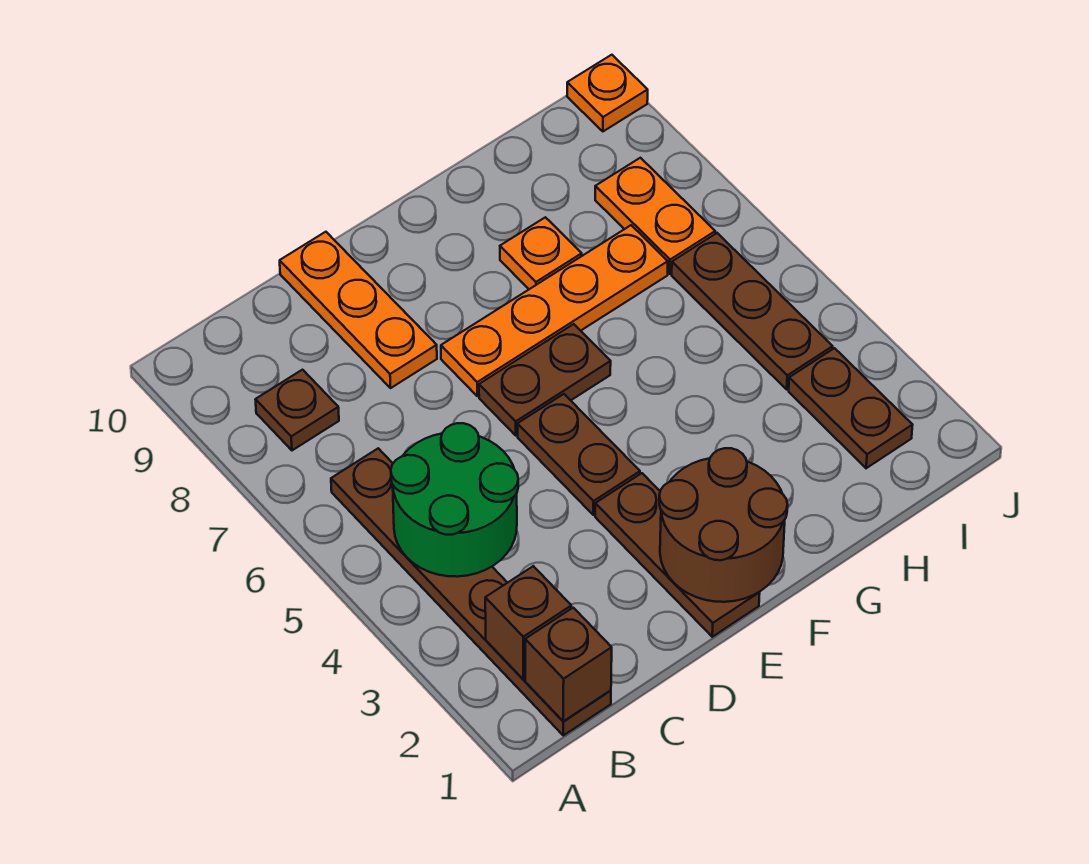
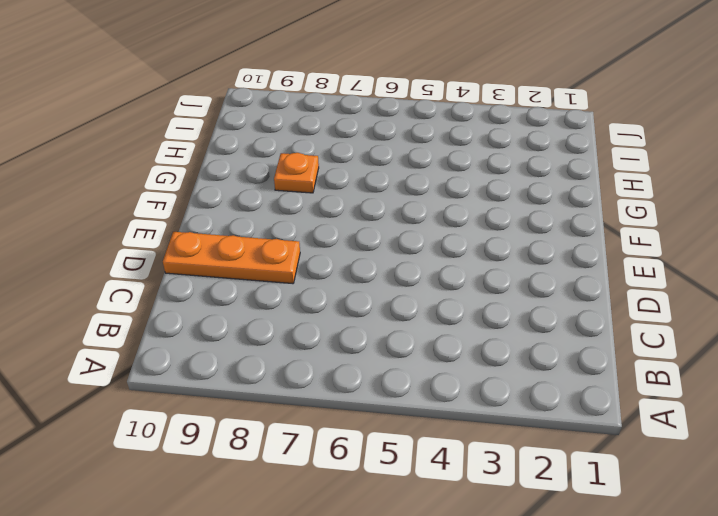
none -> brown plate B1:B6 level 1
none -> brown plate B8 level 1
none -> brown plate E1:E3 level 1

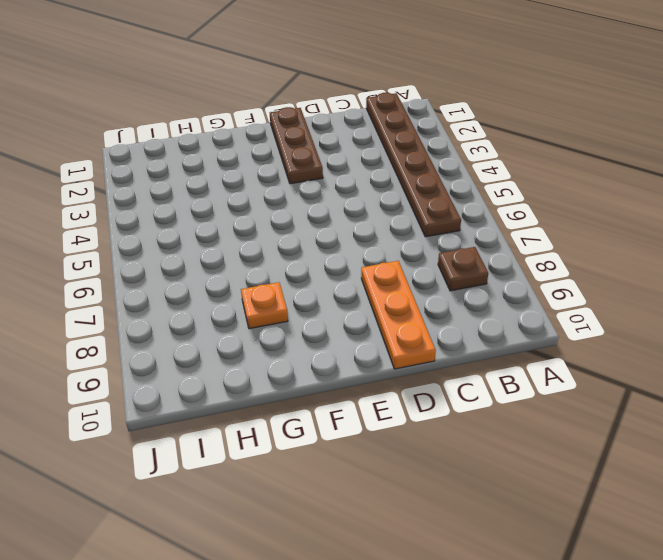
none -> brown plate E4:E5 level 1
none -> brown plate E6:F6 level 1
none -> orange plate E7:H7 level 1

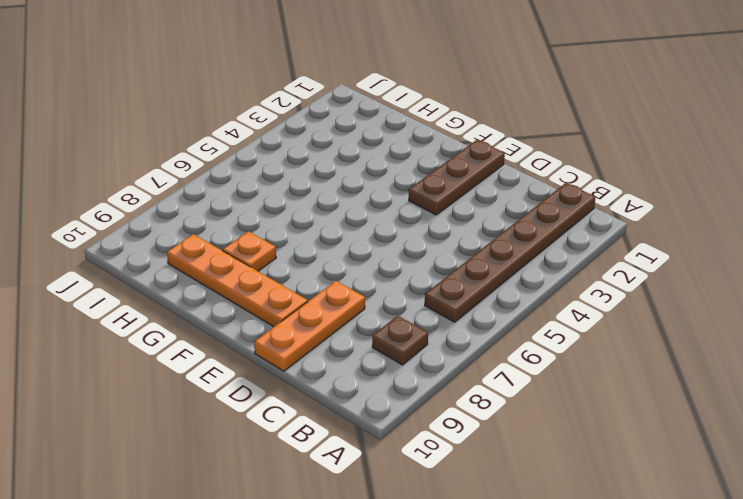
orange plate E9:H9 level 1 -> orange plate E7:H7 level 1
none -> brown plate E4:E5 level 1
none -> brown plate E6:F6 level 1
none -> brown plate I2:I3 level 1

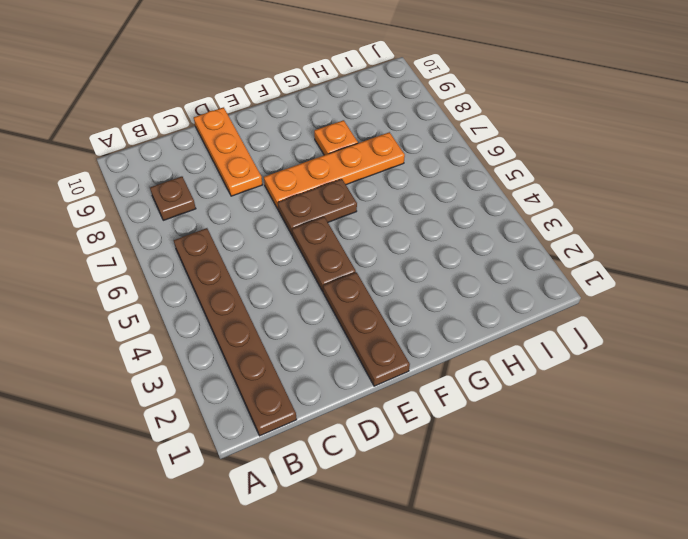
none -> brown plate I2:I3 level 1
none -> brown plate I4:I6 level 1
none -> orange plate I7:I8 level 1

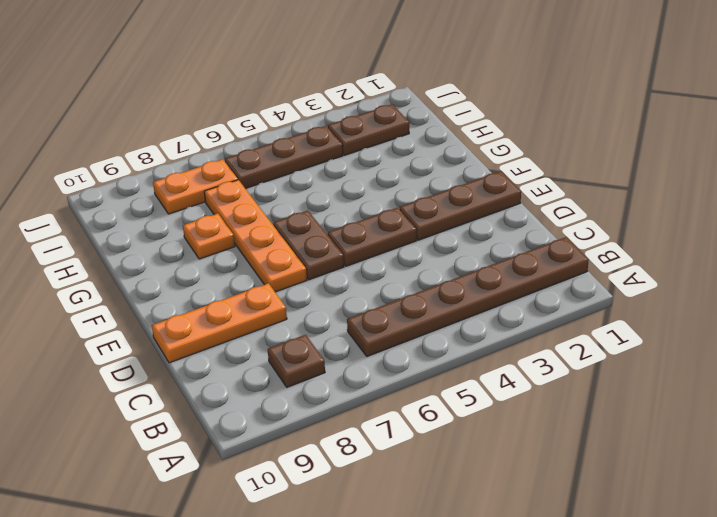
none -> orange plate J10 level 1
none -> brown brick B1 level 2
none -> brown brick B2 level 2

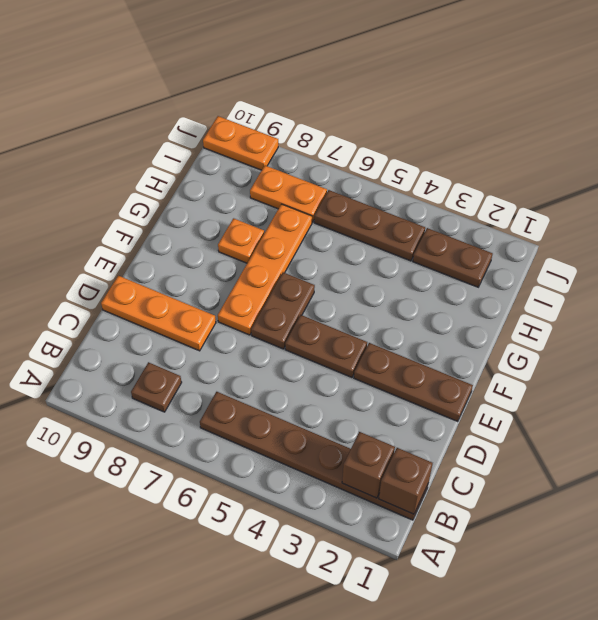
orange plate J9:J10 level 1 -> orange plate J10 level 1
none -> green round brick B4:C5 level 2
none -> brown round brick E1:F2 level 2

